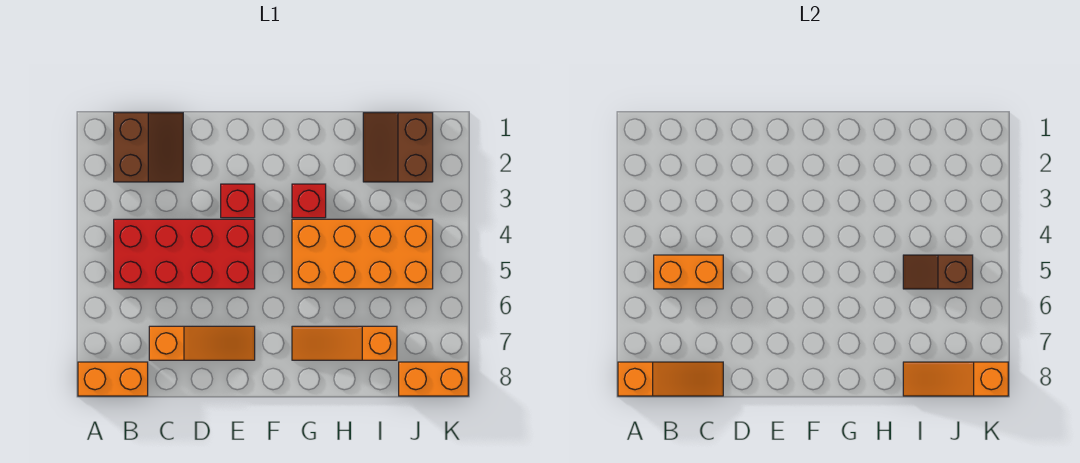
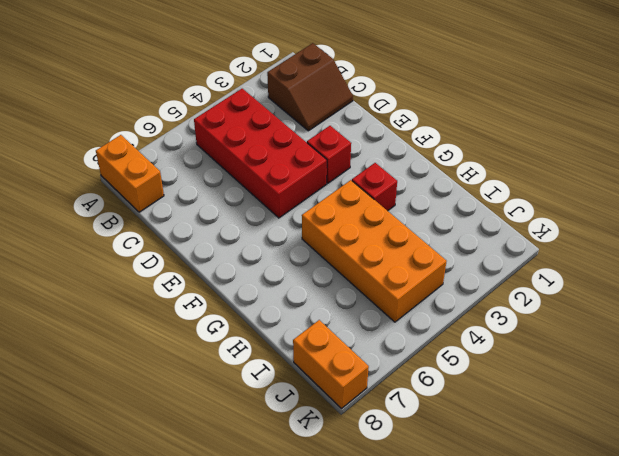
none -> orange slope C7:E7 level 1 top C
none -> orange slope G7:I7 level 1 top I
none -> brown slope I1:J2 level 1 top J

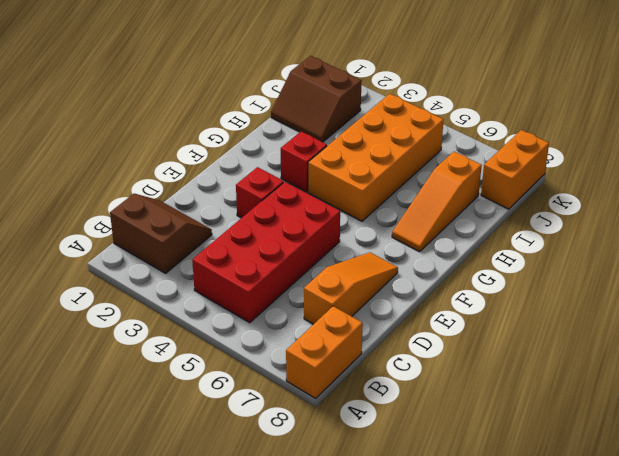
none -> orange slope A8:C8 level 2 top A
none -> orange brick B5:C5 level 2
none -> brown slope I5:J5 level 2 top J

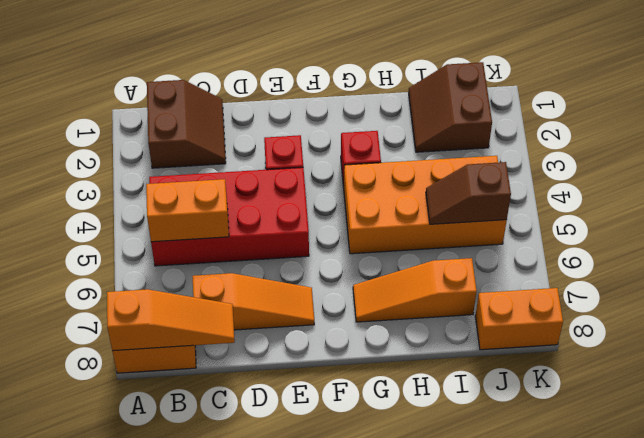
none -> orange slope I8:K8 level 2 top K

